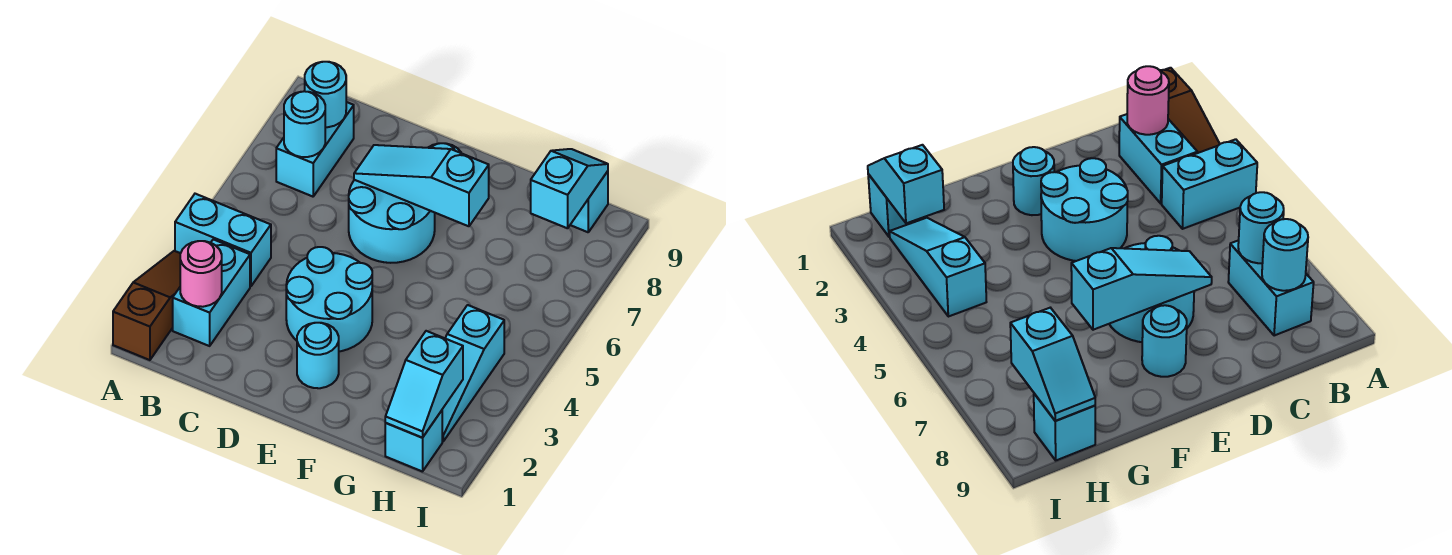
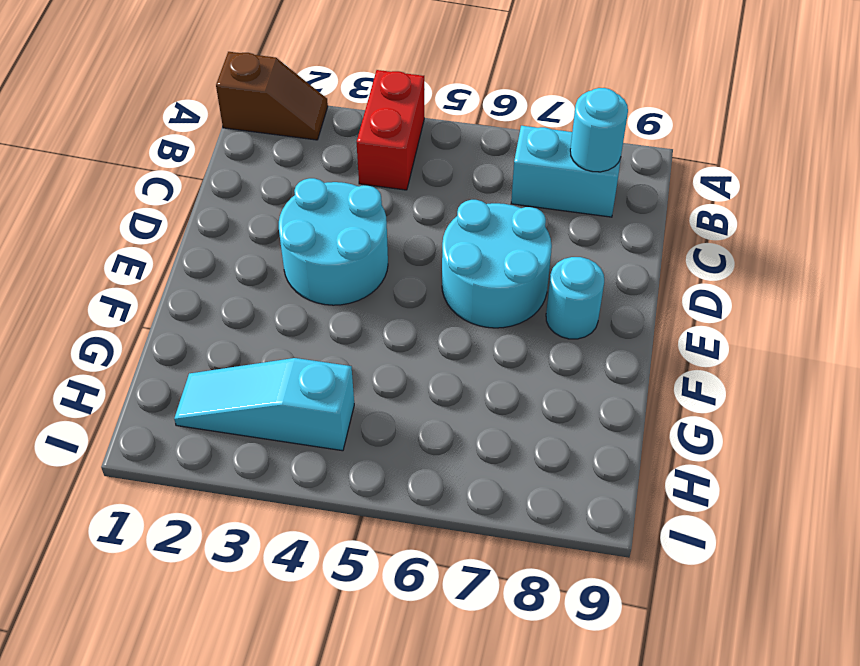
brown slope A1:A2 level 1 top 1 -> brown slope A1:A3 level 1 top 1
red brick A4:B4 level 1 -> cyan brick A4:B4 level 1
none -> cyan brick B2:B3 level 1
none -> cyan round brick E2 level 1
none -> cyan brick H1 level 1

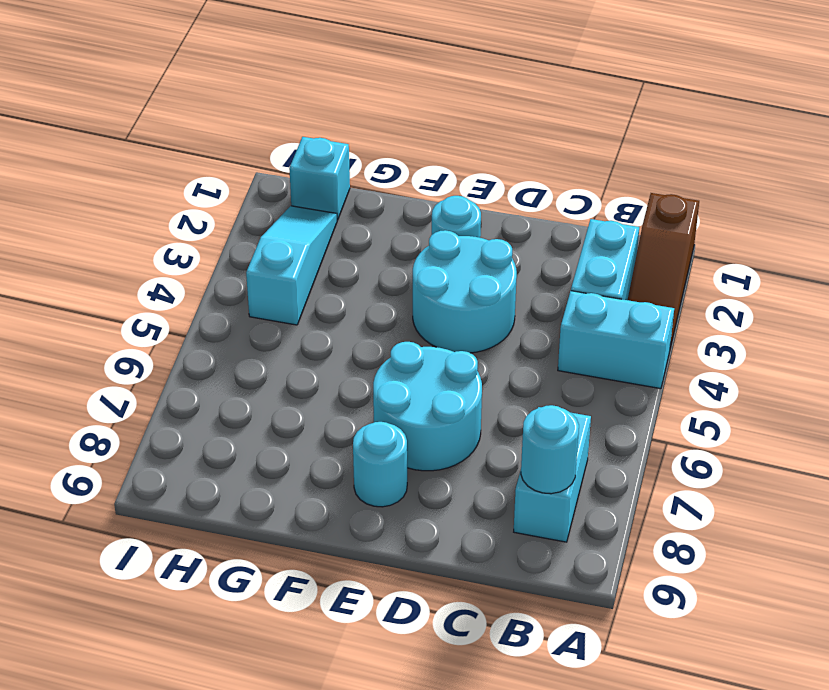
none -> cyan brick H9 level 1
none -> pink round brick B2 level 2
none -> cyan round brick B7 level 2

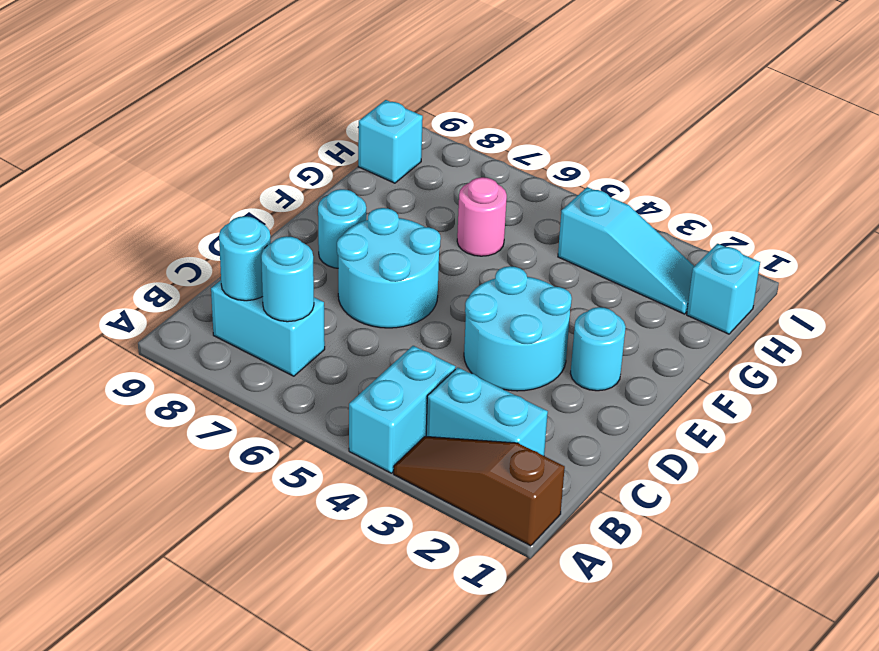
pink round brick G6 level 1 -> pink round brick B2 level 2
none -> cyan slope D7:F7 level 2 top F
none -> cyan slope H1:H2 level 2 top 2
none -> cyan slope H8:H9 level 2 top 8

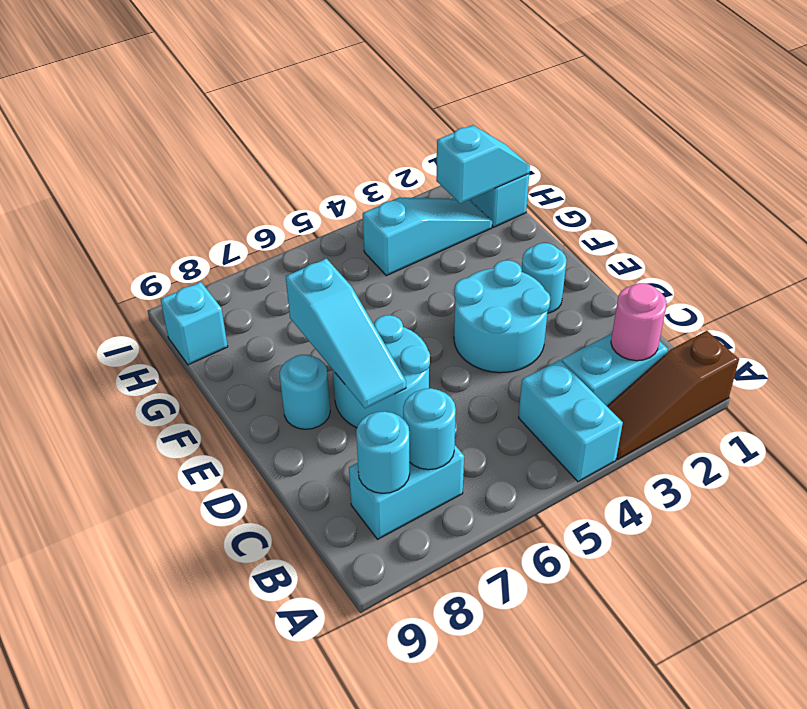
none -> cyan slope H8:H9 level 2 top 8

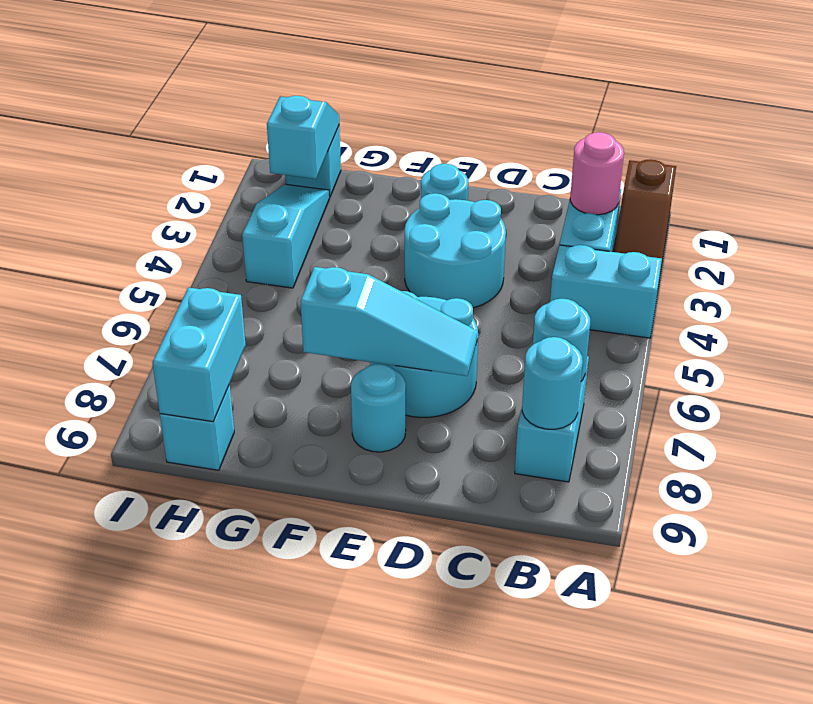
cyan brick H8:H9 level 2 -> cyan slope H8:H9 level 2 top 8

